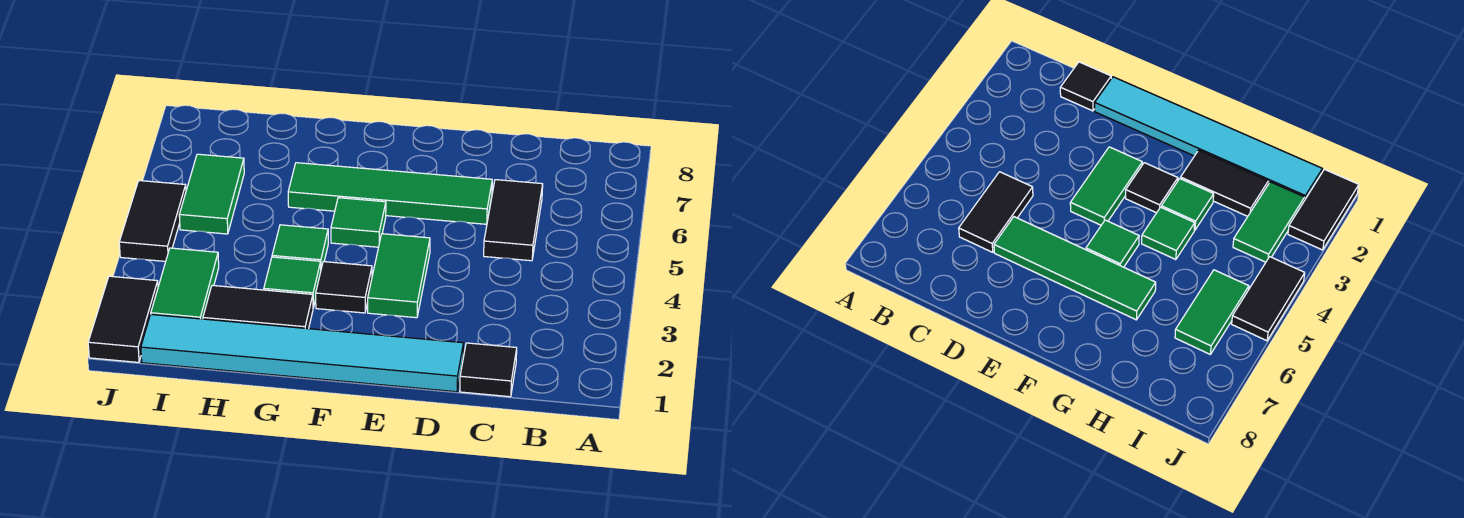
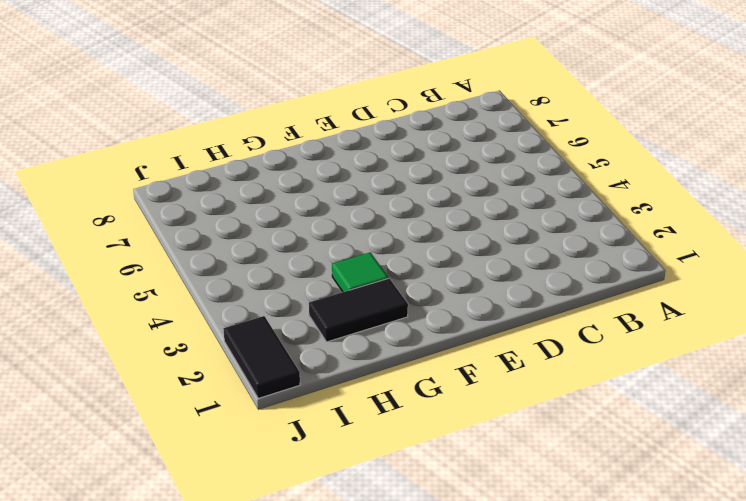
none -> black tile C1 level 1
none -> black tile C5:C6 level 1
none -> cyan tile D1:I1 level 1

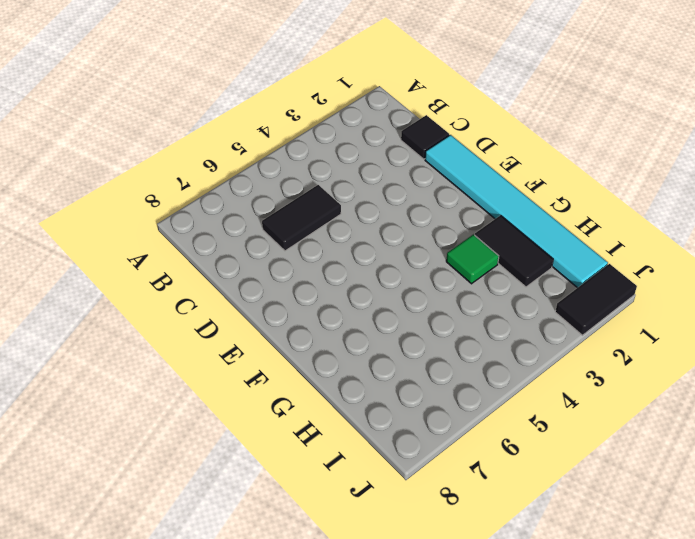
none -> green tile D6:G6 level 1
none -> green tile E3:E4 level 1
none -> black tile F3 level 1

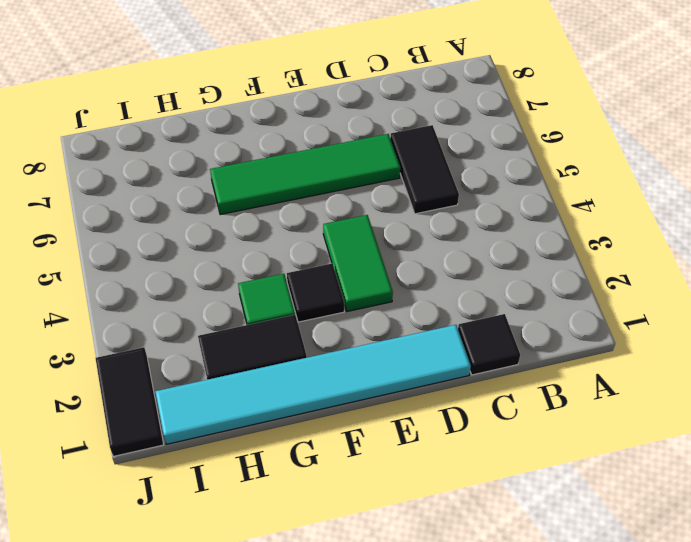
none -> green tile F5 level 1
none -> green tile G4 level 1
none -> green tile I2:I3 level 1

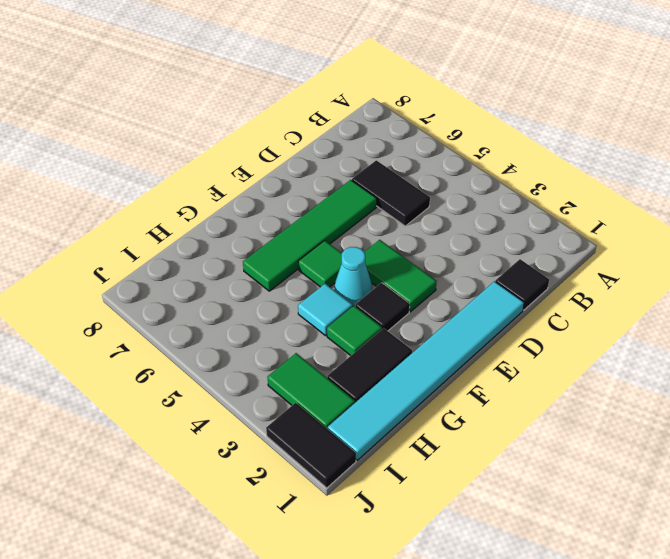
cyan cone F4 level 1 -> none
cyan tile G4 level 1 -> green tile G4 level 1
none -> green tile I5:I6 level 1
none -> black tile J4:J5 level 1

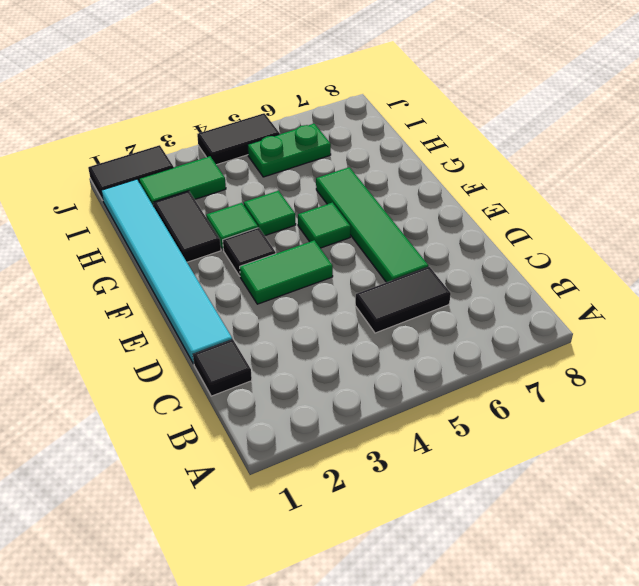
green plate I5:I6 level 1 -> green tile I5:I6 level 1

